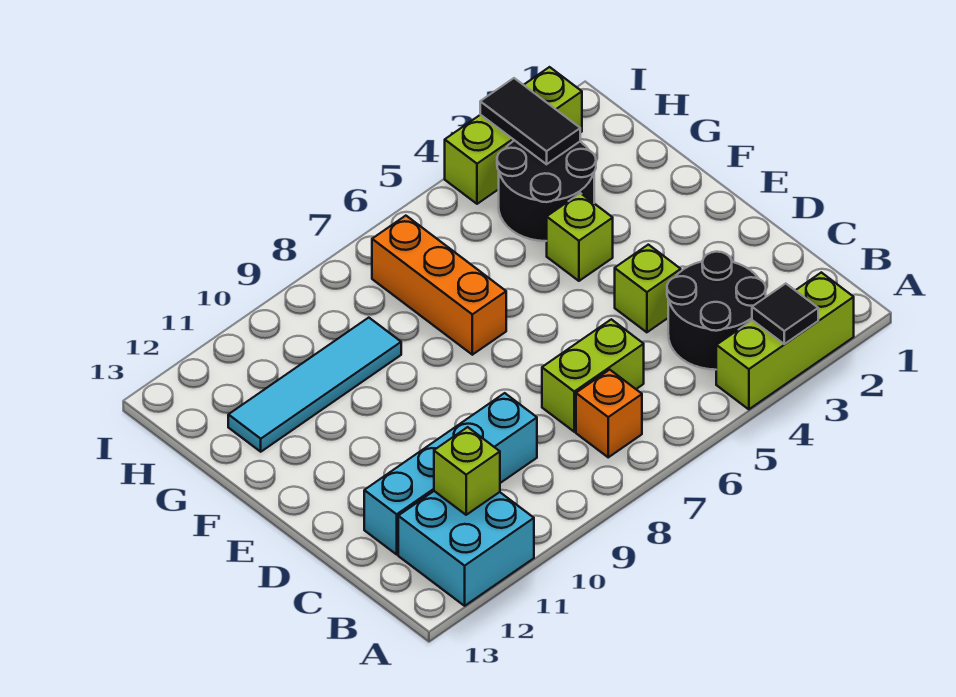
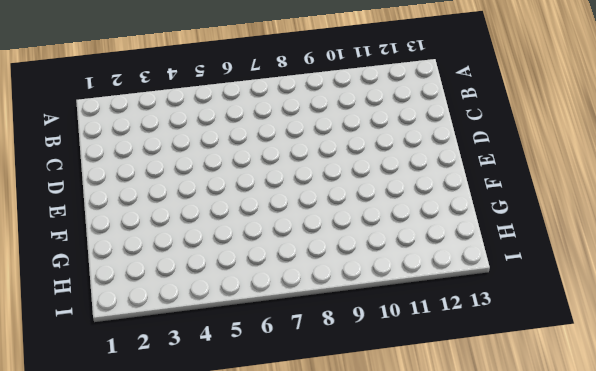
none -> lime brick A2:A4 level 1
none -> cyan brick A11:B12 level 1
none -> black round brick B3:C4 level 1

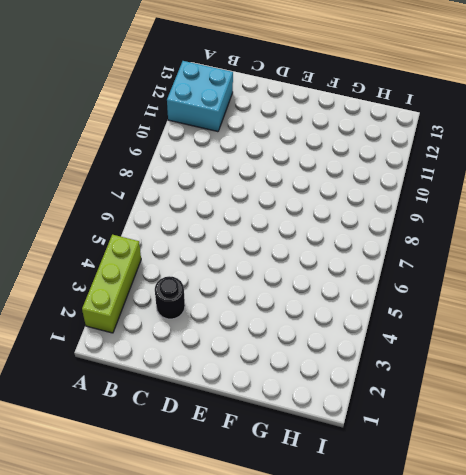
black round brick C3 level 1 -> black round brick B3:C4 level 1
none -> orange brick B7 level 1
none -> lime brick C6:C7 level 1
none -> cyan brick C9:C12 level 1

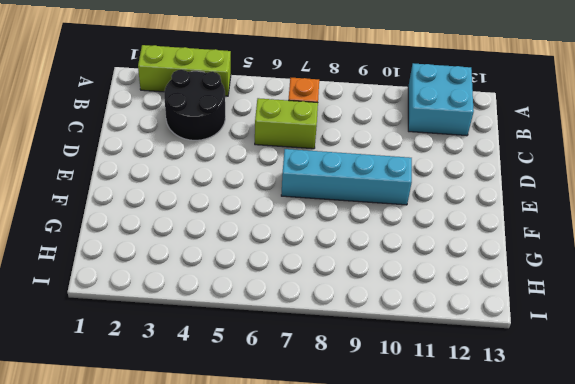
cyan brick E7:E10 level 1 -> cyan brick C9:C12 level 1
none -> lime brick D4 level 1
none -> lime brick F4 level 1
none -> orange brick F7:H7 level 1

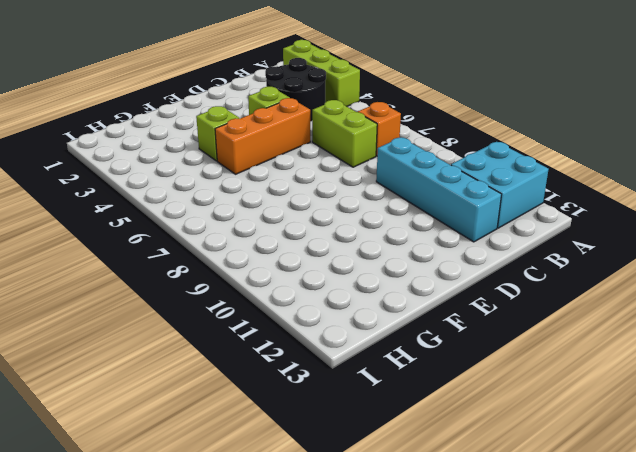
orange brick D5:F5 level 1 -> orange brick F7:H7 level 1
none -> black round brick G3:H4 level 1
none -> cyan tile G9:G12 level 1
none -> lime brick I2:I4 level 1

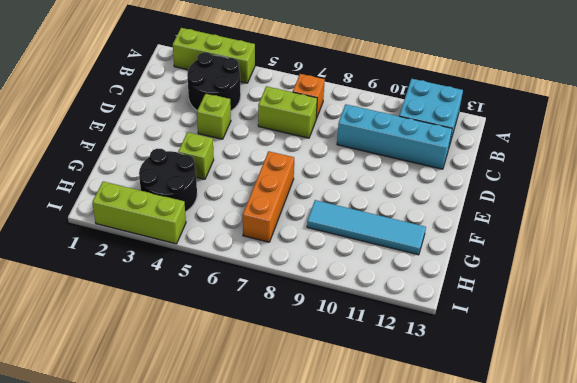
none -> black tile A3 level 2
none -> lime brick B11 level 2
none -> black tile H3:I3 level 2

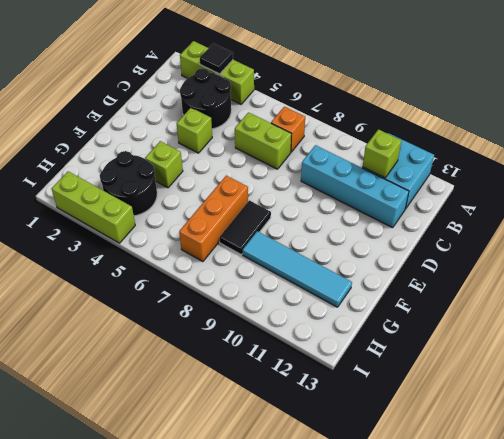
black tile F8:G8 level 1 -> black tile H3:I3 level 2

